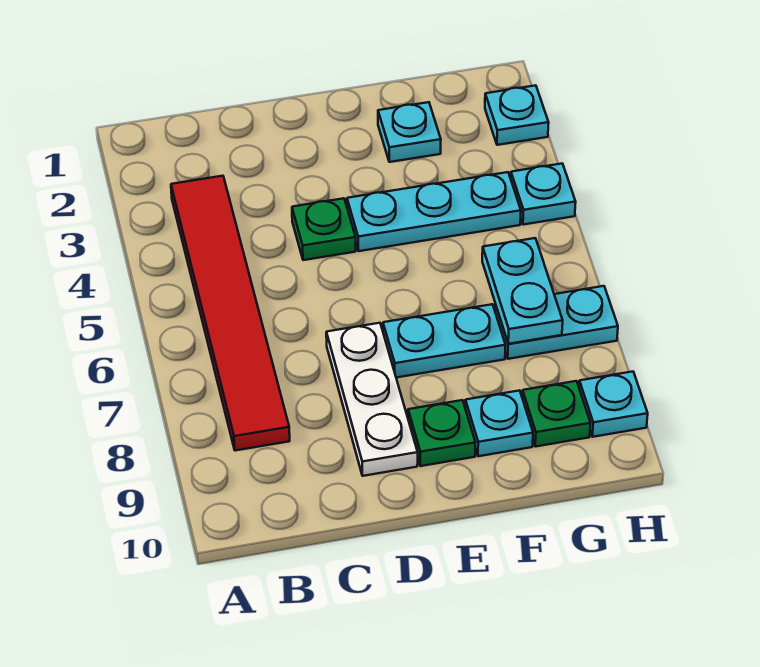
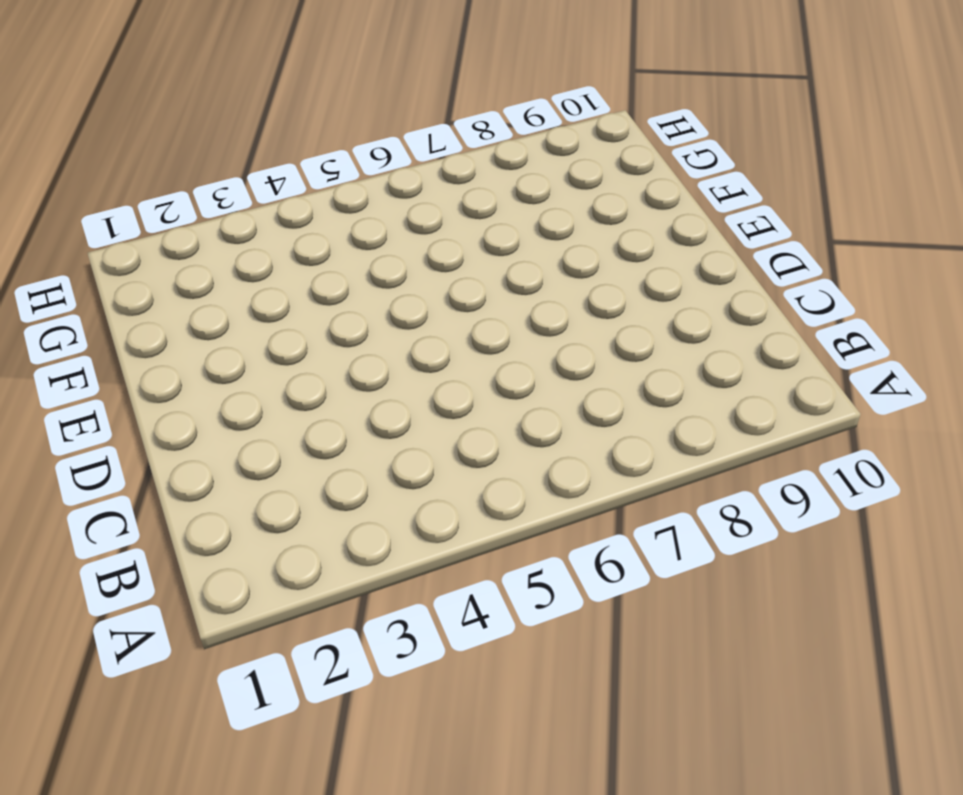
none -> red tile B3:B8 level 1
none -> green plate D4 level 1
none -> white plate D7:D9 level 1

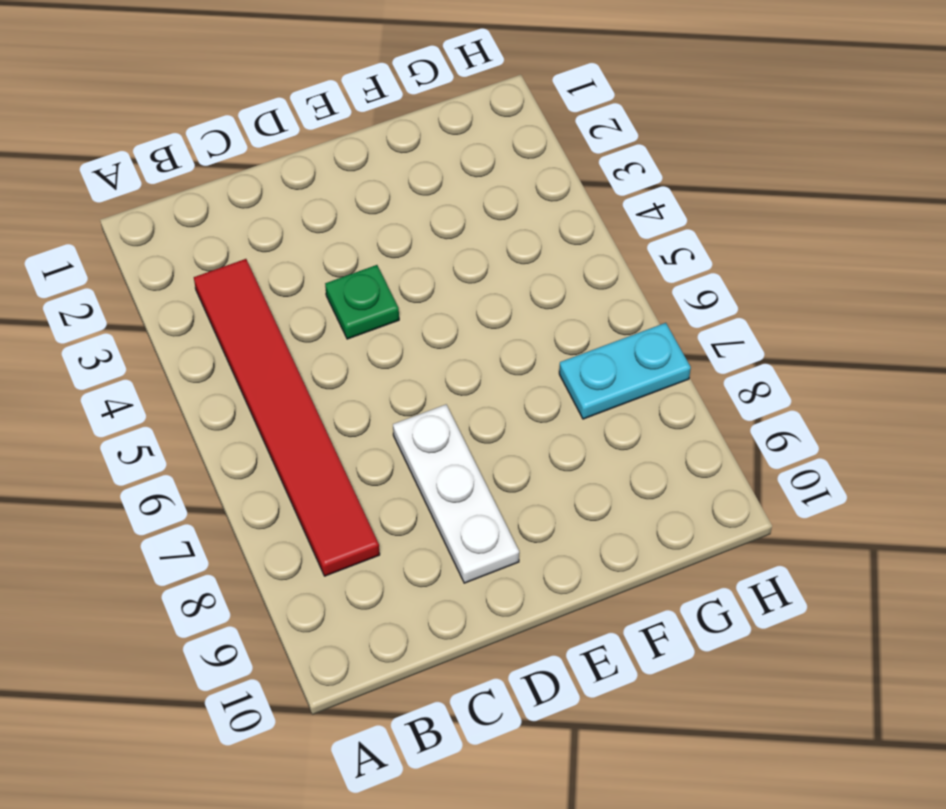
none -> cyan plate E4:G4 level 1
none -> cyan plate E7:F7 level 1
none -> green plate E9 level 1

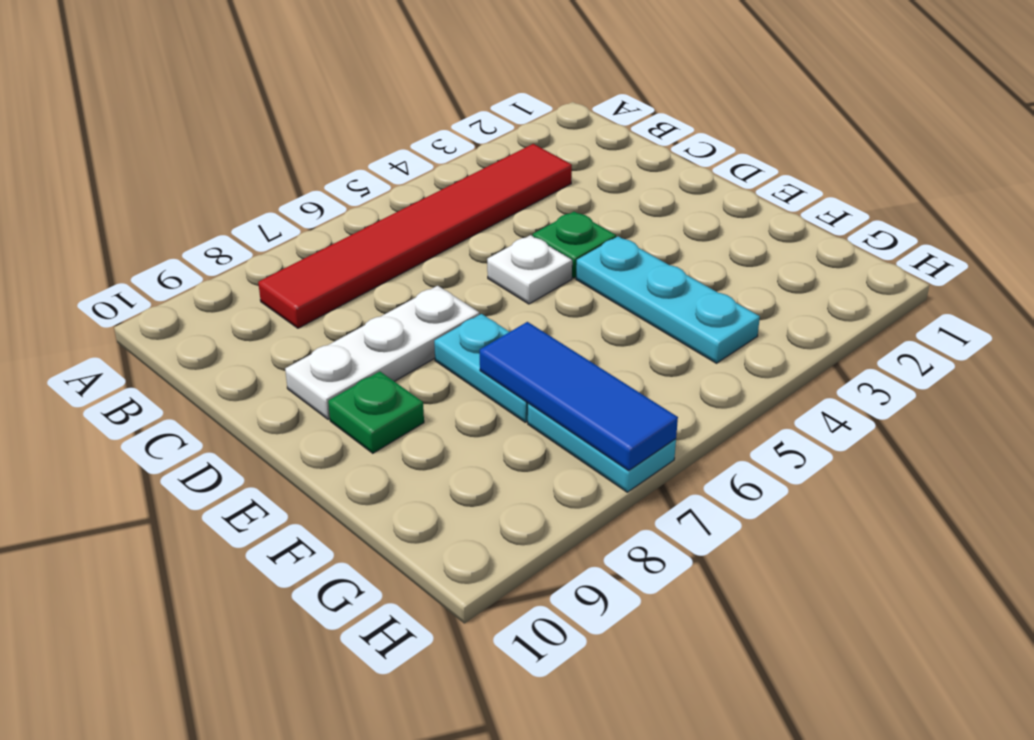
white plate D5 level 1 -> none
blue tile F7:H7 level 2 -> cyan plate G6:G7 level 2
none -> cyan plate F2 level 1
none -> cyan plate F9 level 1
none -> green plate G9 level 1

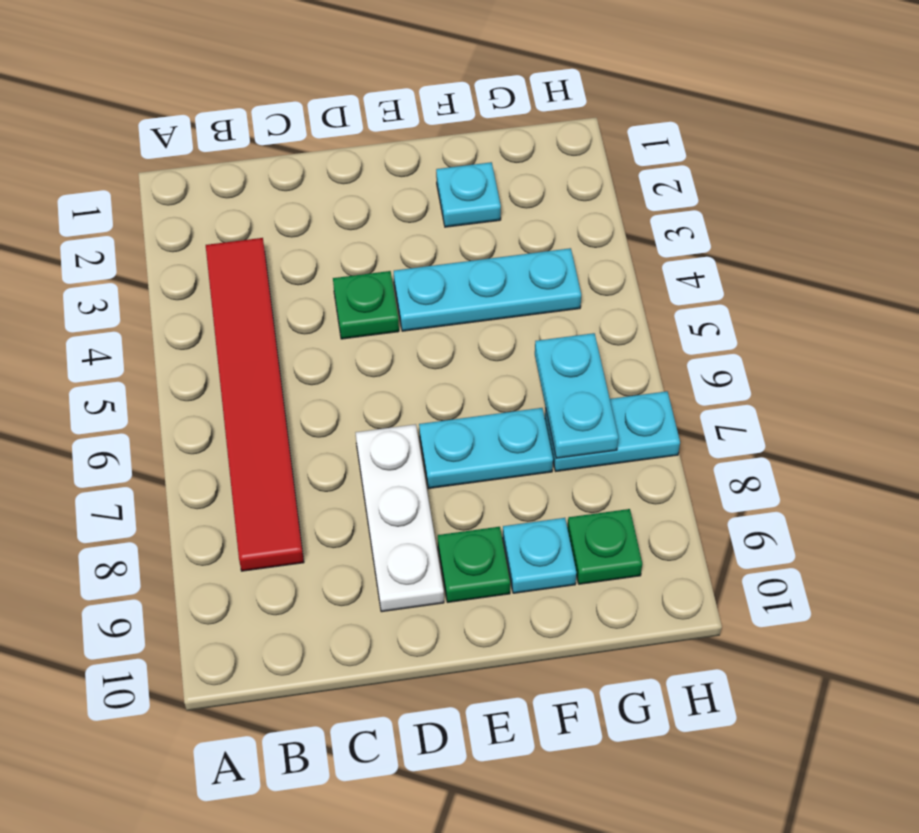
none -> cyan plate H2 level 1
none -> cyan plate H4 level 1
none -> cyan plate H9 level 1

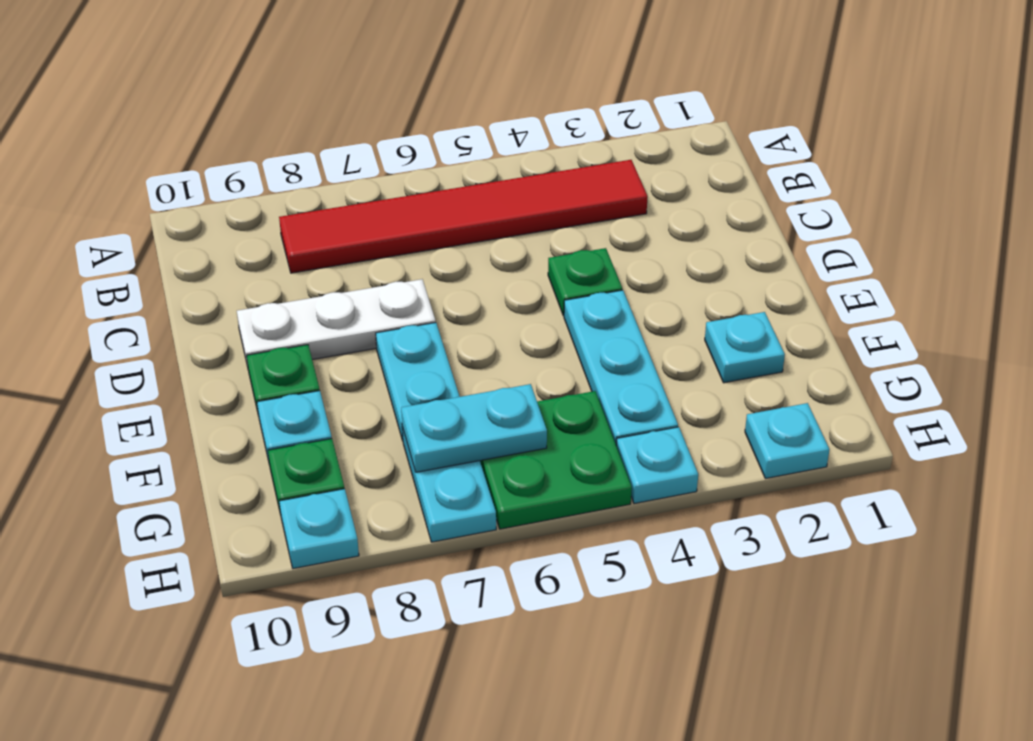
green plate G5:H6 level 1 -> none

